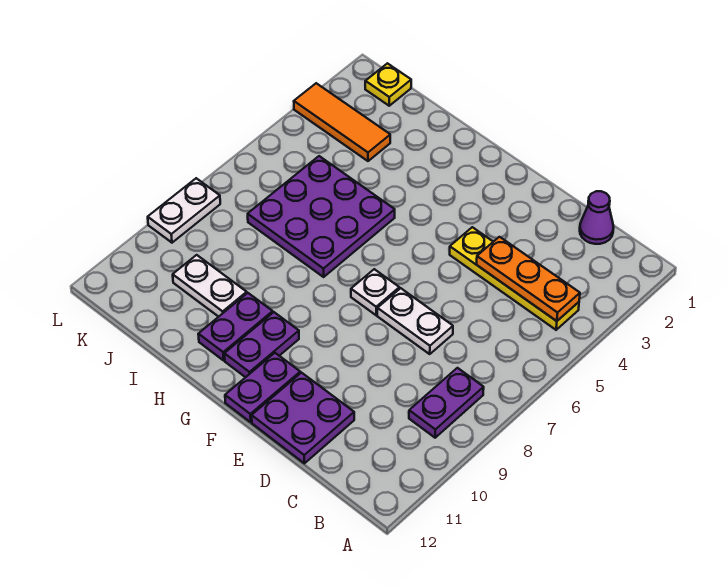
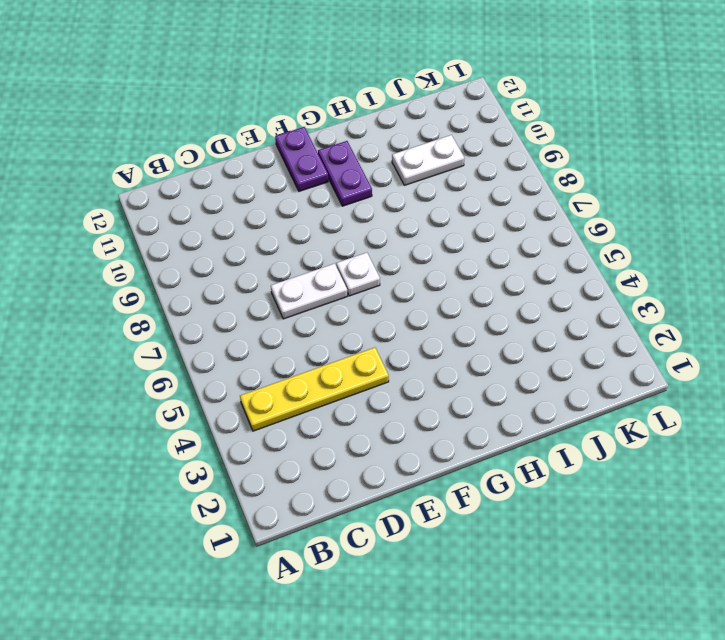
none -> purple plate B8:B9 level 1
none -> purple cone C1 level 1
none -> purple plate D11:E12 level 1

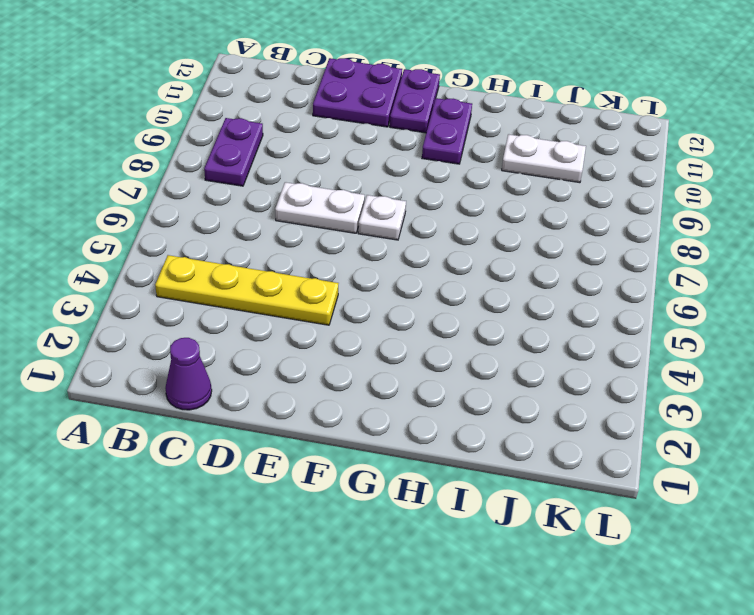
none -> purple plate H5:J7 level 1
none -> purple plate H10:H11 level 1
none -> orange tile J3:L3 level 1

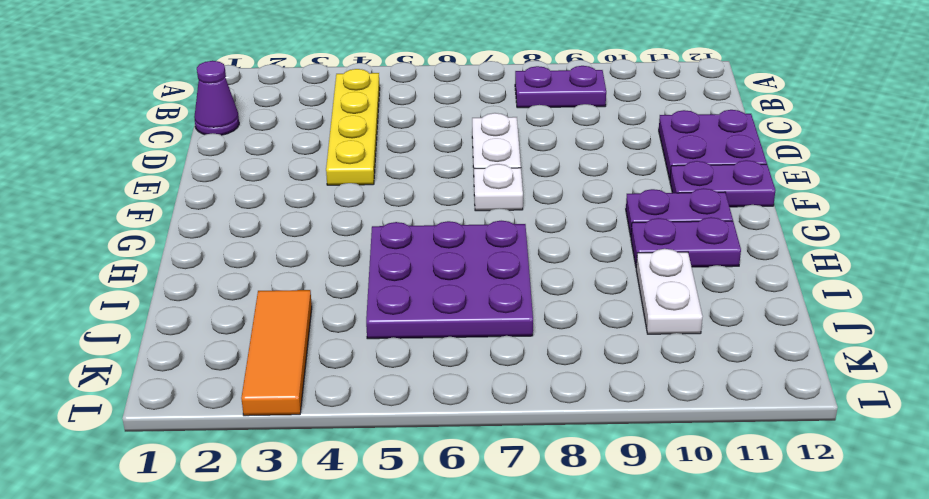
none -> yellow plate K1 level 1
none -> white plate L8:L9 level 1
none -> orange plate B4:D4 level 2

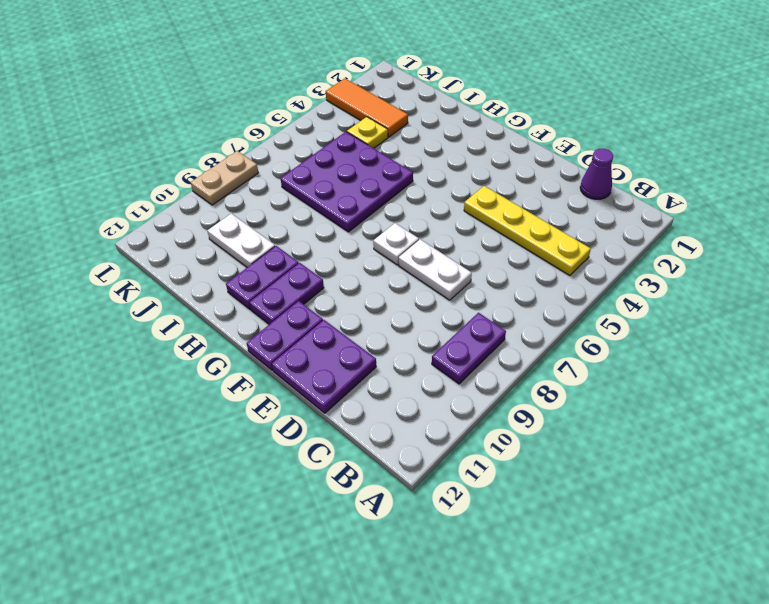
yellow plate J4 level 1 -> yellow plate K1 level 1
tan plate L8:L9 level 1 -> white plate L8:L9 level 1
none -> orange plate B4:D4 level 2

